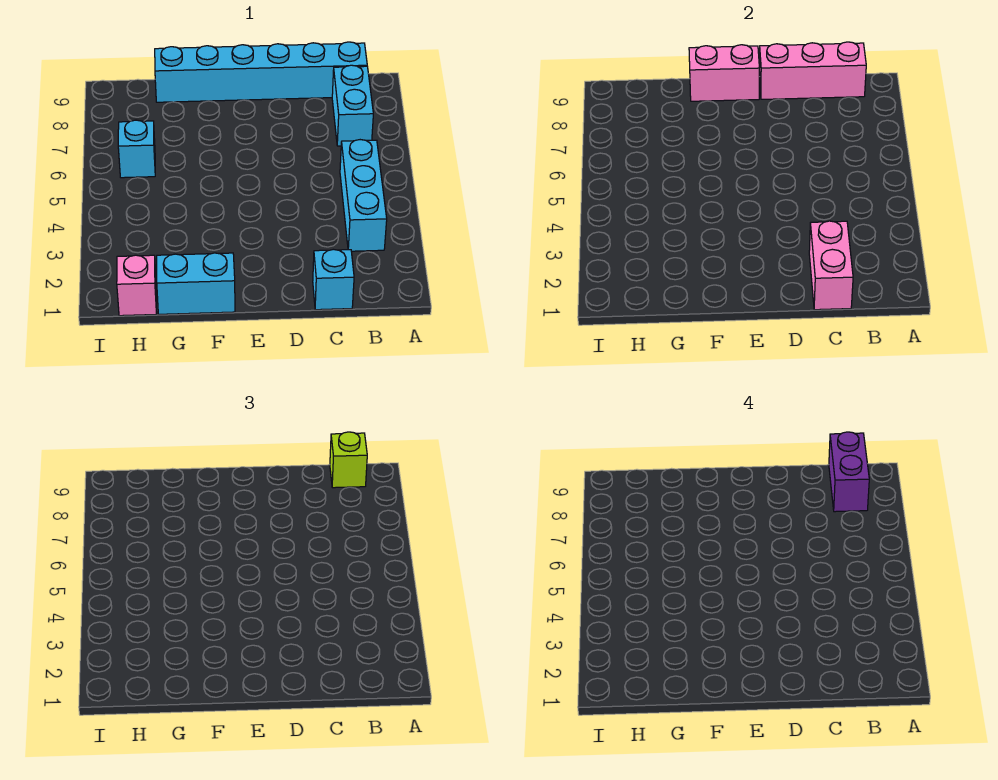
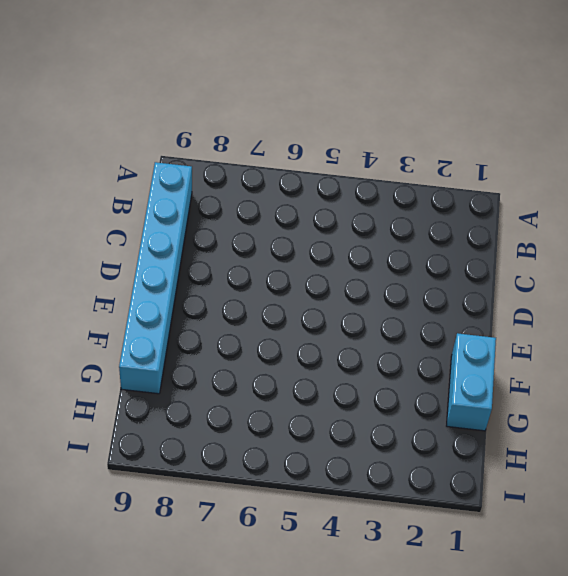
none -> cyan brick B3:B5 level 1
none -> cyan brick B7:B8 level 1
none -> cyan brick C1 level 1

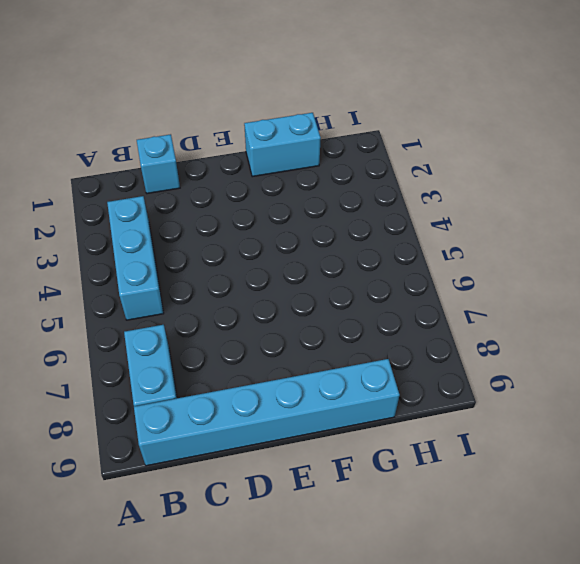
none -> pink brick H1 level 1
none -> cyan brick H6 level 1
none -> pink brick B9:D9 level 2

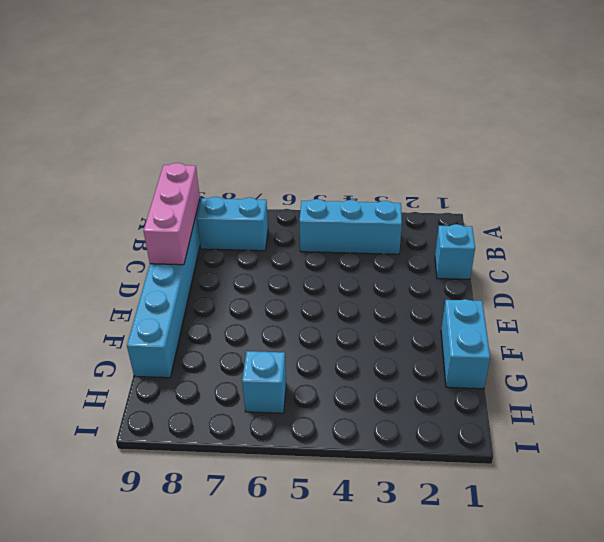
none -> pink brick H1 level 1
none -> pink brick C1:C2 level 2
none -> pink brick E9:F9 level 2

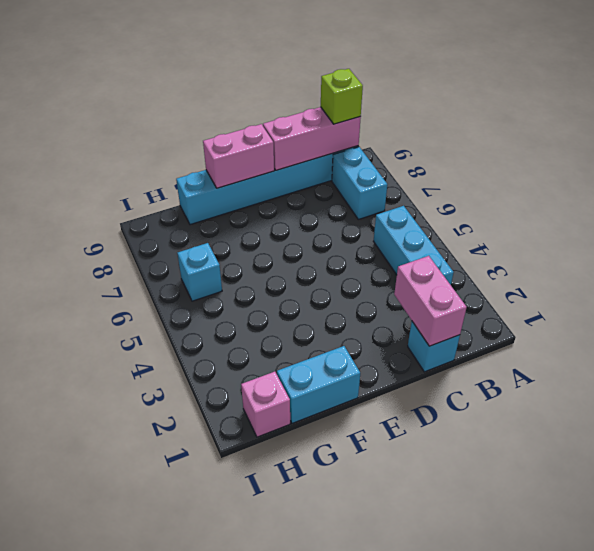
none -> purple brick B8:B9 level 4

